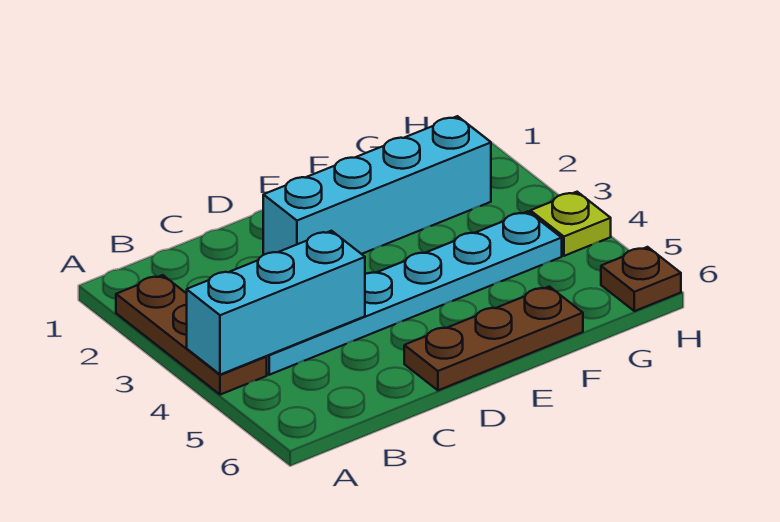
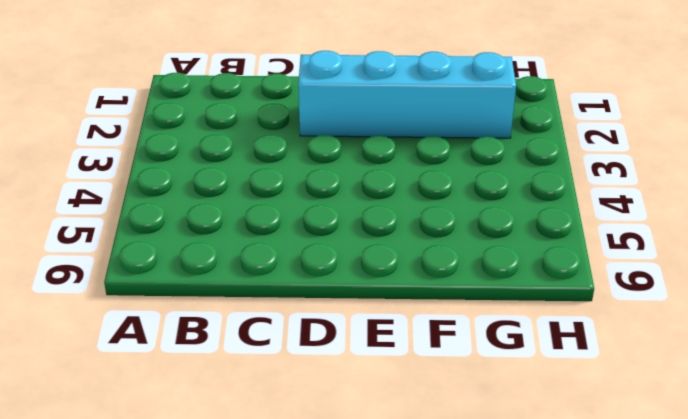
none -> brown plate A2:A4 level 1
none -> cyan plate B4:G4 level 1

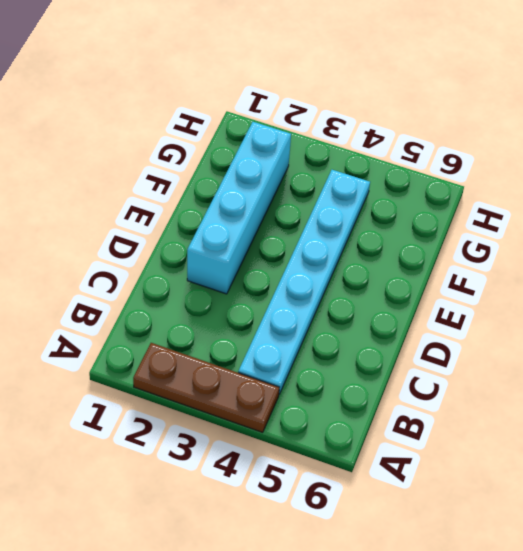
none -> brown plate D6:F6 level 1
none -> lime plate H4 level 1

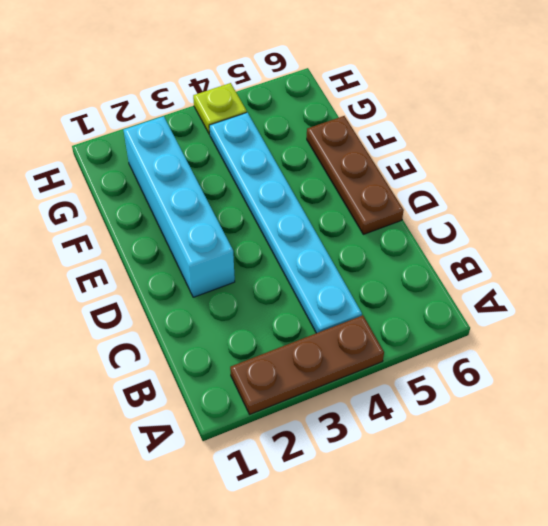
none -> brown plate H6 level 1
none -> cyan brick A4:C4 level 2

